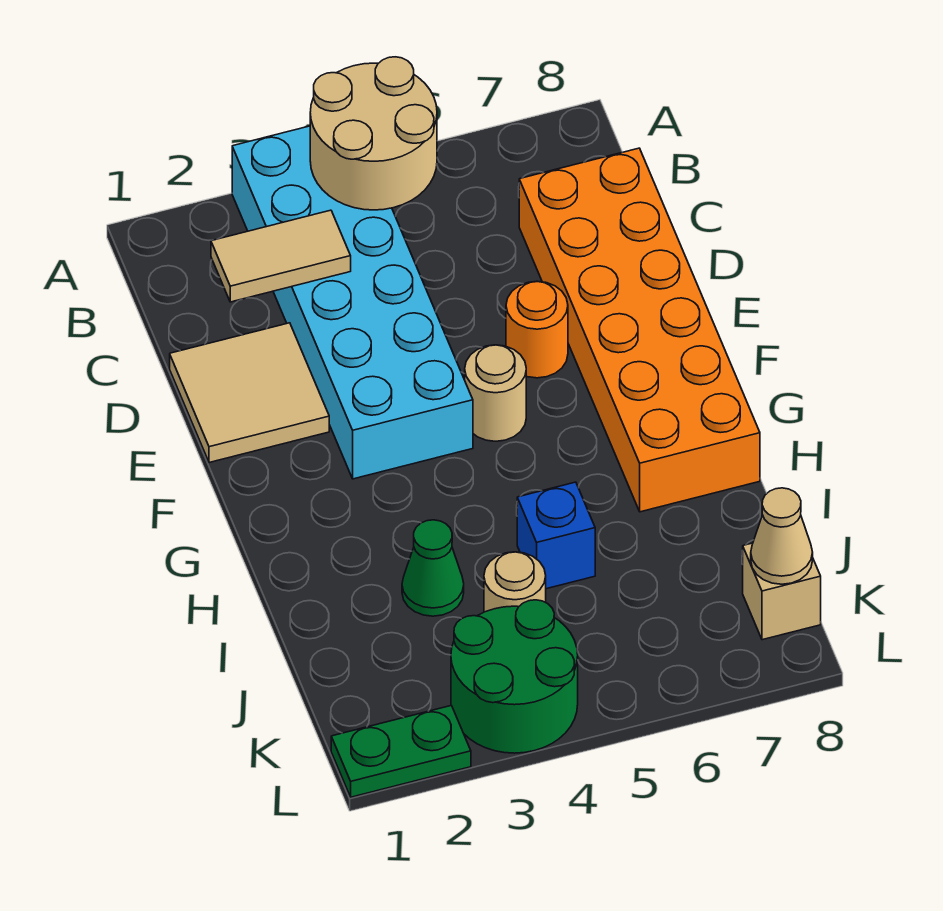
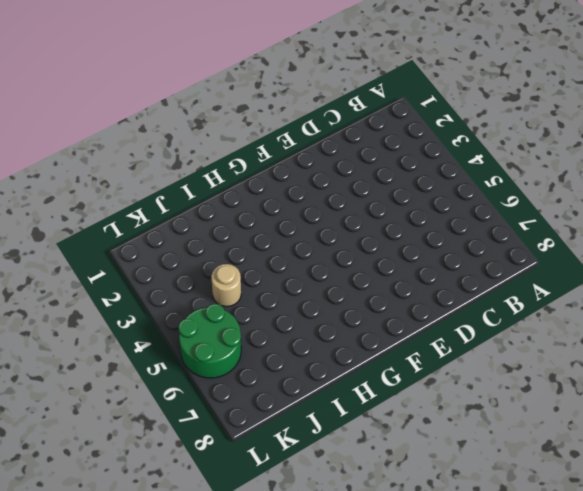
green round brick K5:L6 level 1 -> green round brick K3:L4 level 1
none -> cyan brick A3:F4 level 1
none -> orange brick C7:H8 level 1
none -> tan tile D1:E2 level 1

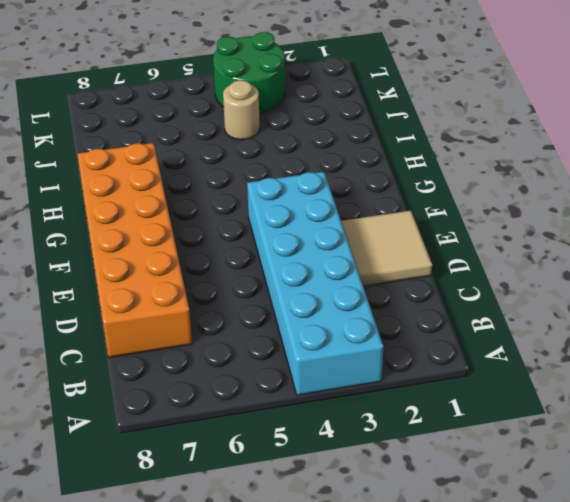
none -> orange round brick E6 level 1
none -> tan round brick F5 level 1
none -> green cone I3 level 1

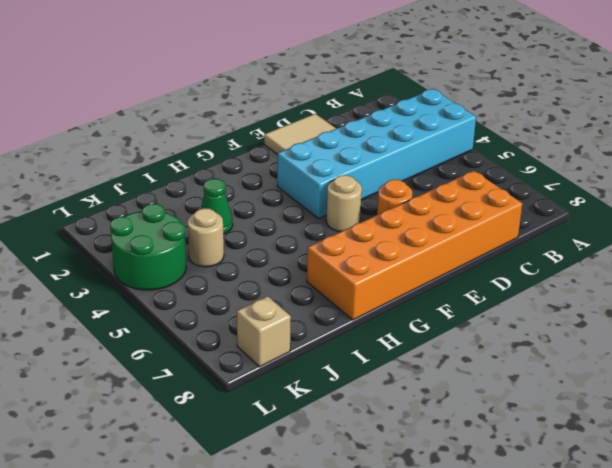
none -> blue brick I5 level 1
none -> green plate L1:L2 level 1
none -> tan round brick A4:B5 level 2

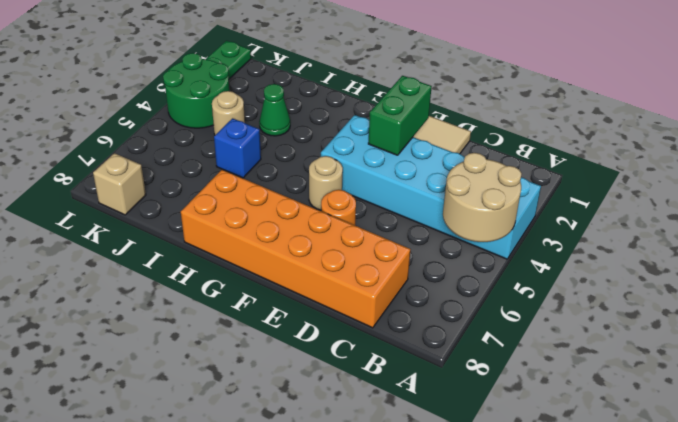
green brick E2:E3 level 2 -> none
none -> tan tile C2:C3 level 2
none -> tan cone K8 level 2

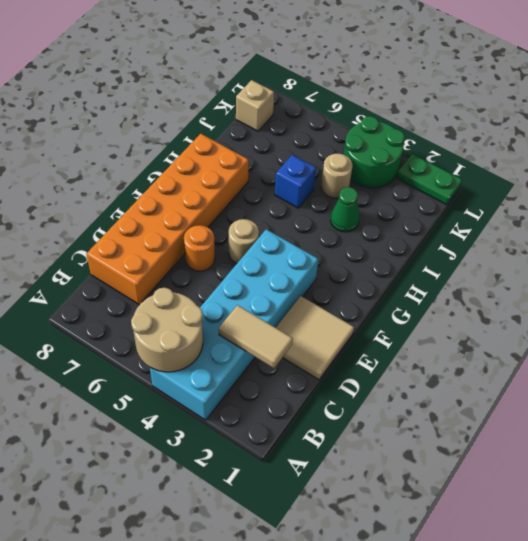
none -> tan cone K8 level 2

